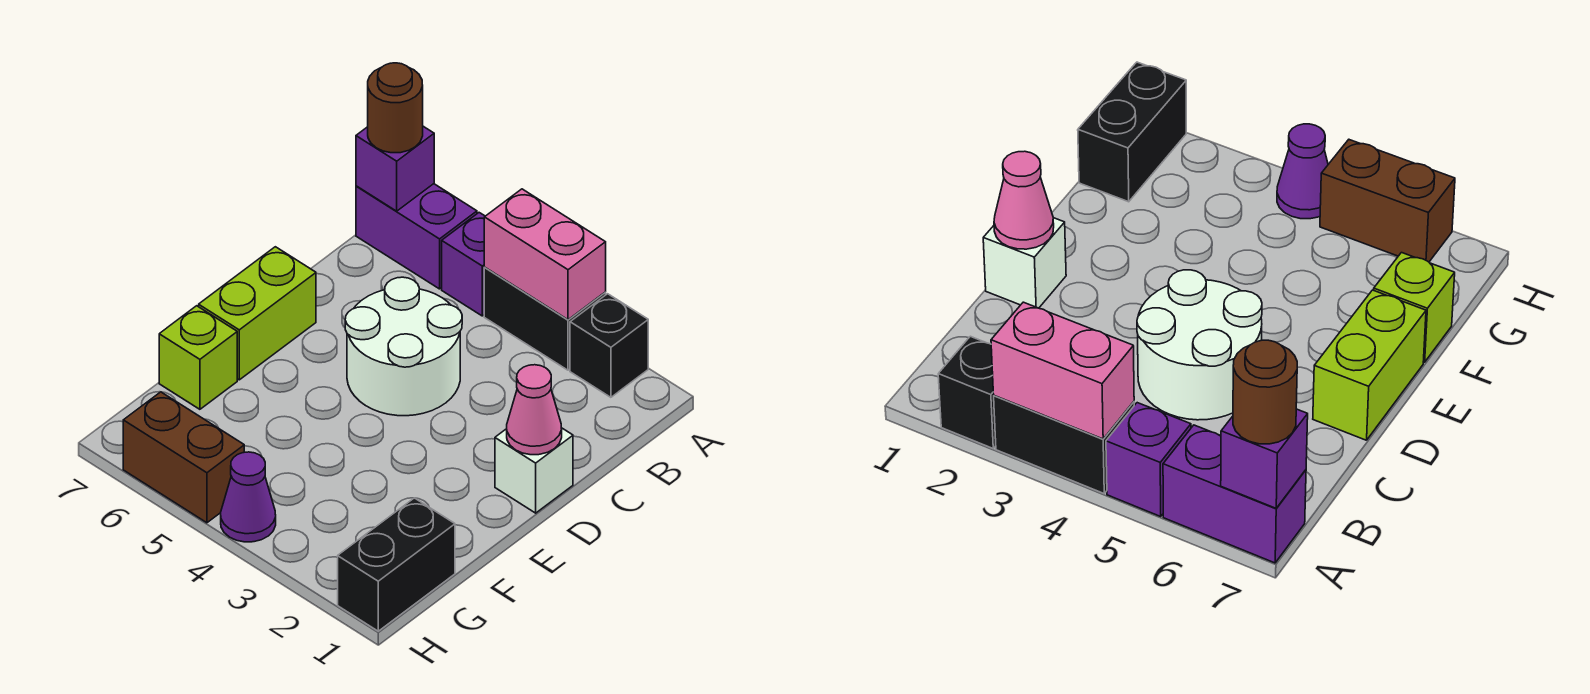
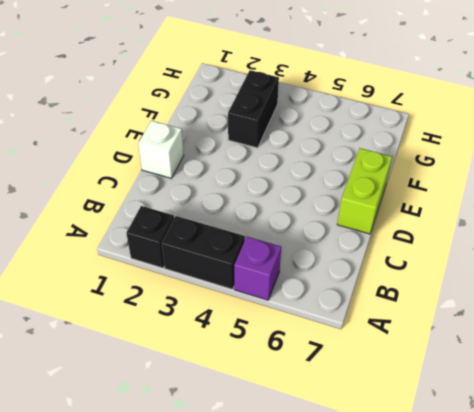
black brick F3:G3 level 1 -> black brick G1:H1 level 1
none -> purple brick A6:A7 level 1
none -> white round brick C4:D5 level 1
none -> lime brick F7 level 1

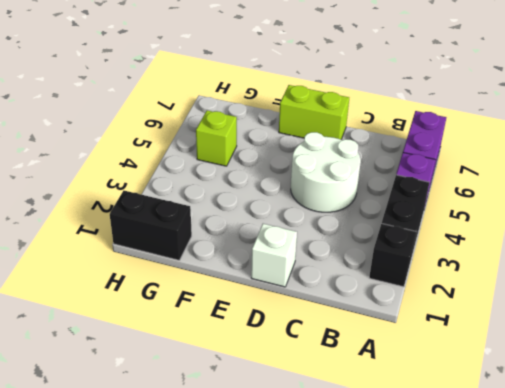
lime brick G5 level 1 -> lime brick F7 level 1
none -> purple cone H4 level 1
none -> brown brick H5:H6 level 1
none -> pink brick A3:A4 level 2

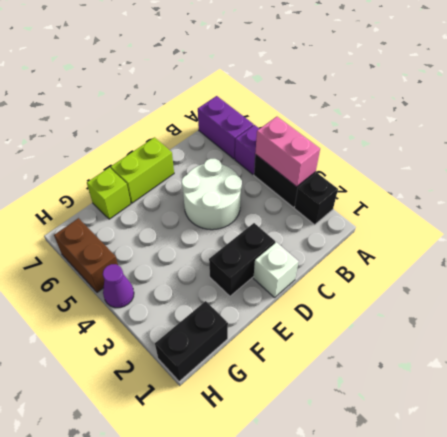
black brick D2:E2 level 1 -> none
none -> purple brick A7 level 2
none -> pink cone D1 level 2
none -> brown round brick A7 level 3

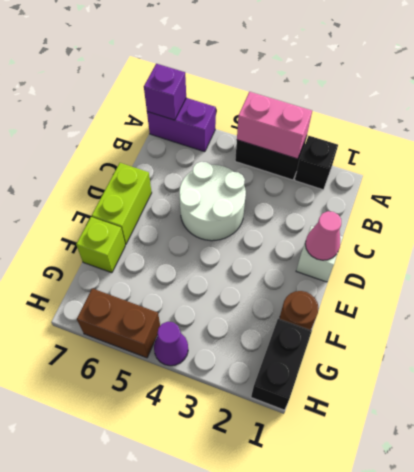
brown round brick F1 level 1 -> brown round brick A7 level 3
none -> purple brick A5 level 1

